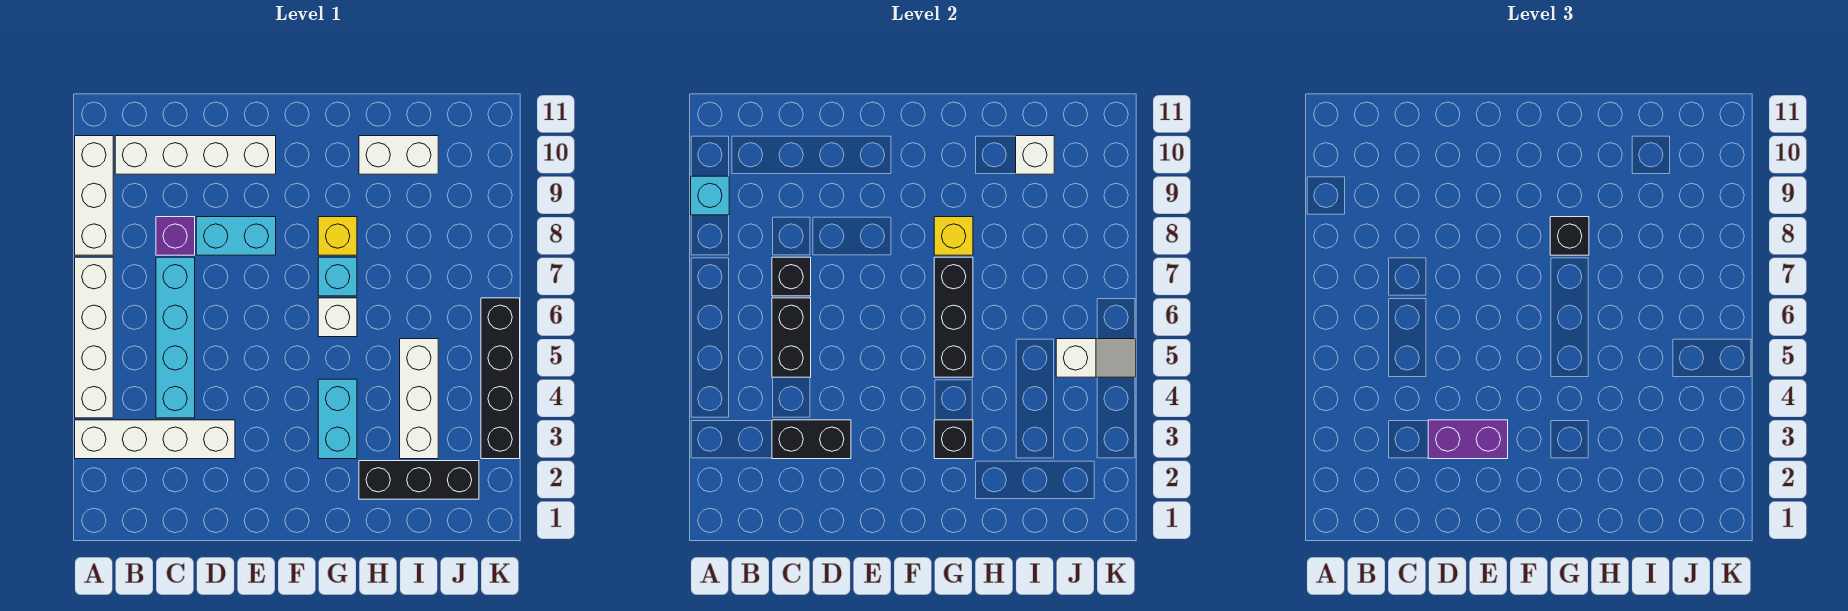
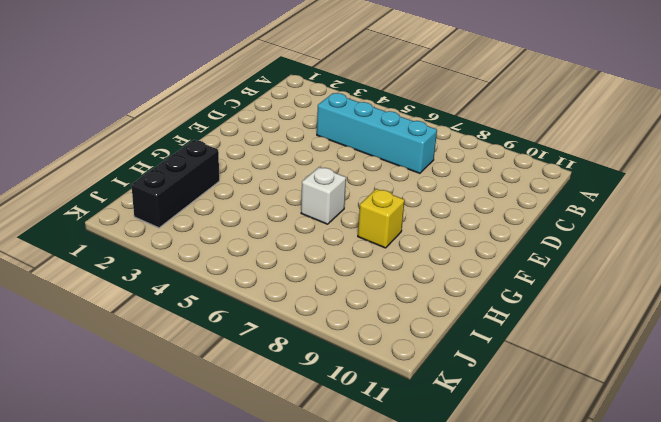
none -> white brick A3:D3 level 1
none -> white brick A4:A7 level 1
none -> white brick A8:A10 level 1

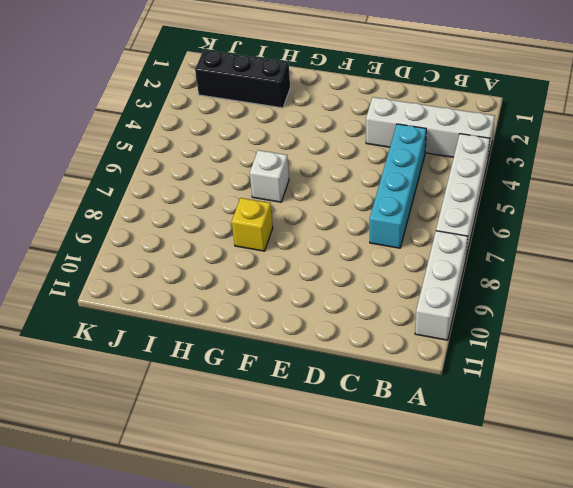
none -> white brick B10:E10 level 1
none -> purple brick C8 level 1
none -> cyan brick D8:E8 level 1

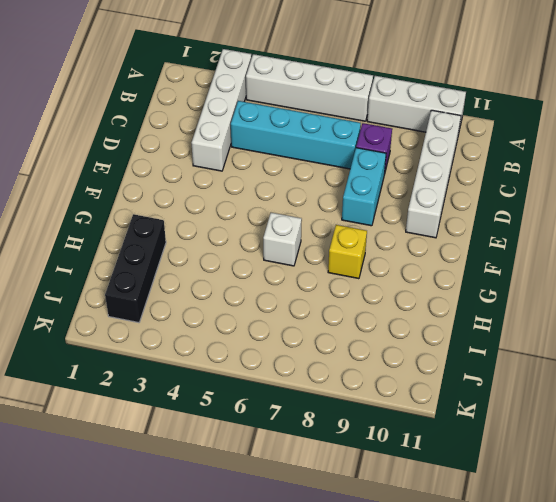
none -> cyan brick G3:G4 level 1
none -> cyan brick G7 level 1
none -> white brick H10:I10 level 1

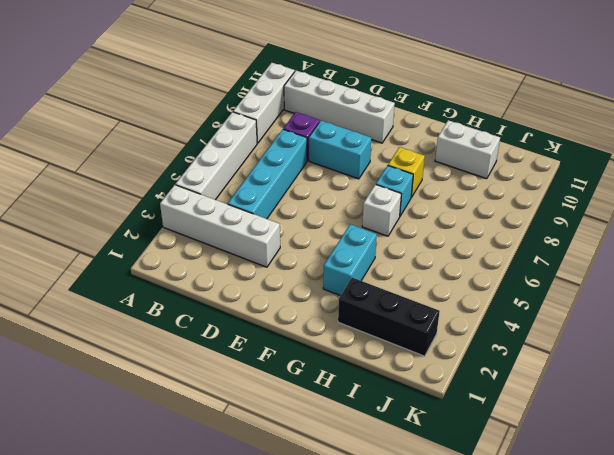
none -> white brick I3:I5 level 1
none -> black brick K3:K6 level 1
none -> cyan brick A9 level 2

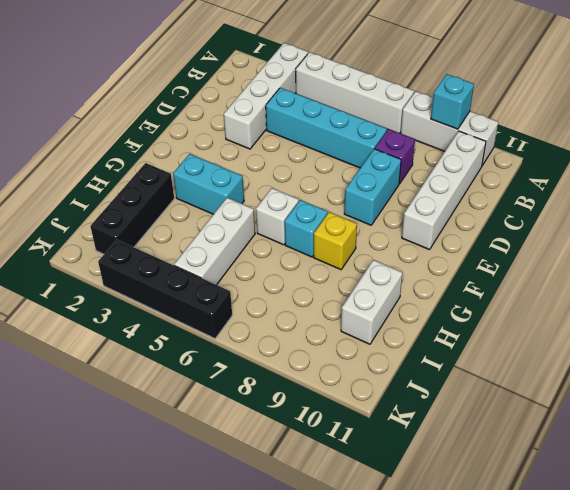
white brick H5:J5 level 1 -> white brick I3:I5 level 1
none -> black brick C3:D3 level 2
none -> black brick C5:C6 level 2
none -> black brick C7 level 2

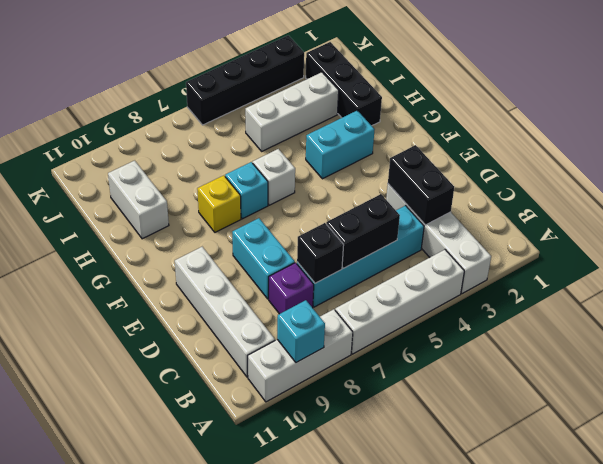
none -> black brick G3 level 2
none -> black brick G5:G7 level 2
none -> yellow brick G8 level 2

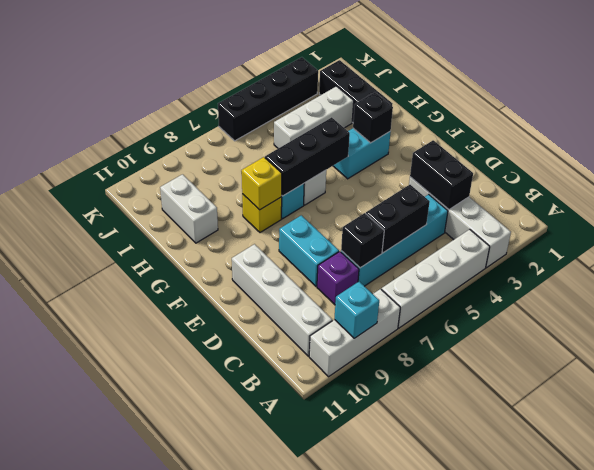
none -> white brick I10 level 2
none -> white slope J5:K5 level 2 top J
none -> purple brick D3:E3 level 3

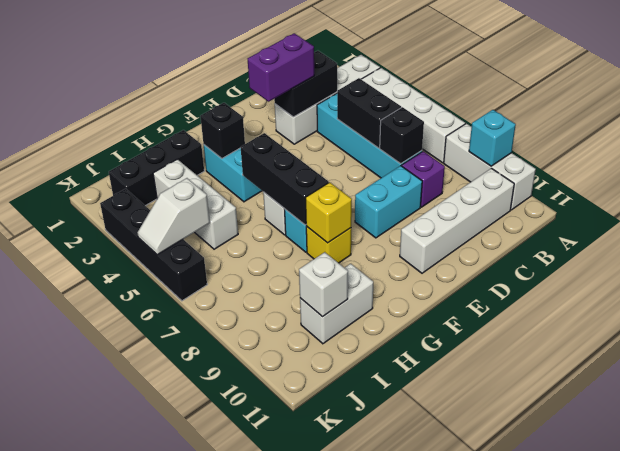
none -> black brick G8 level 3

